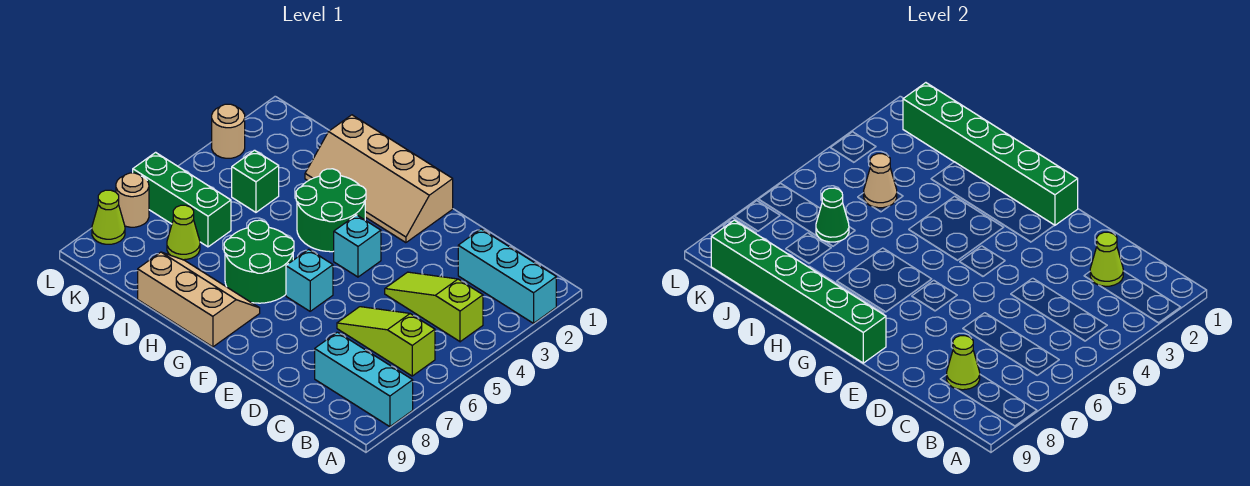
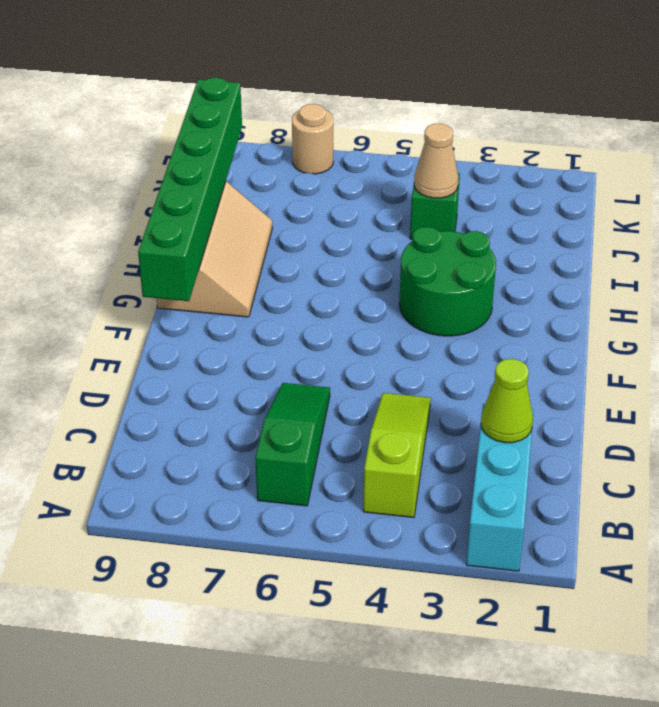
green slope B6:D6 level 1 top B -> lime slope B6:D6 level 1 top B
none -> cyan brick A8:C8 level 1
none -> tan slope F1:I2 level 1 top 1
none -> cyan brick F4 level 1

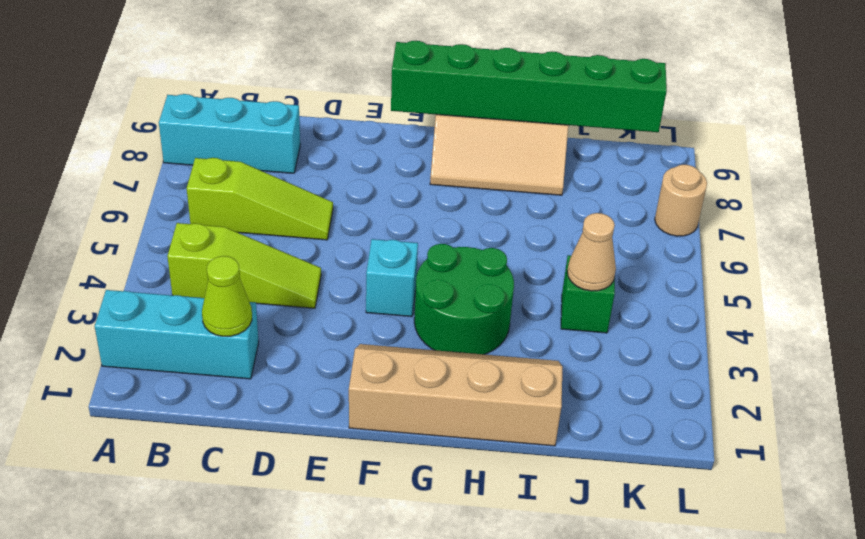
none -> cyan brick F6 level 1
none -> green round brick G6:H7 level 1
none -> green brick J6:L6 level 1

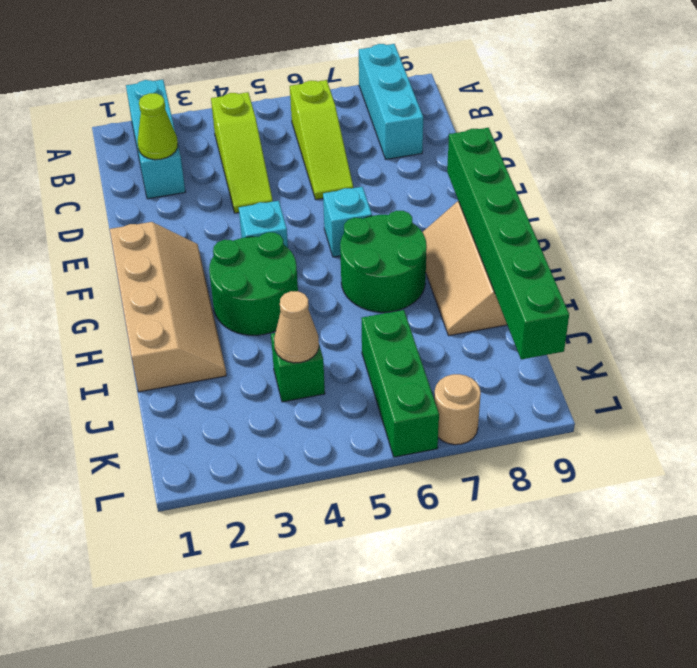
none -> lime cone J7 level 1
none -> tan round brick L3 level 1
none -> lime cone L8 level 1

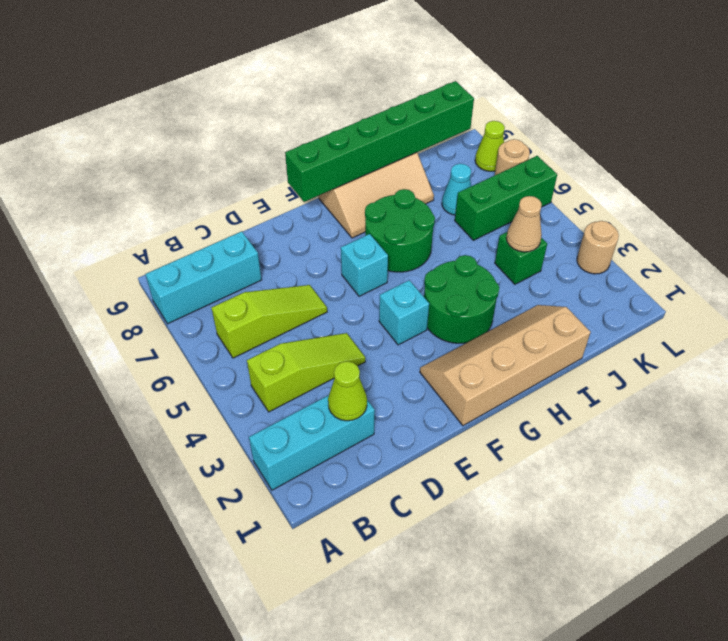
cyan cone J7 level 1 -> lime cone J7 level 1
none -> lime cone C8 level 2
none -> green brick F1:K1 level 2
none -> green cone J6 level 2

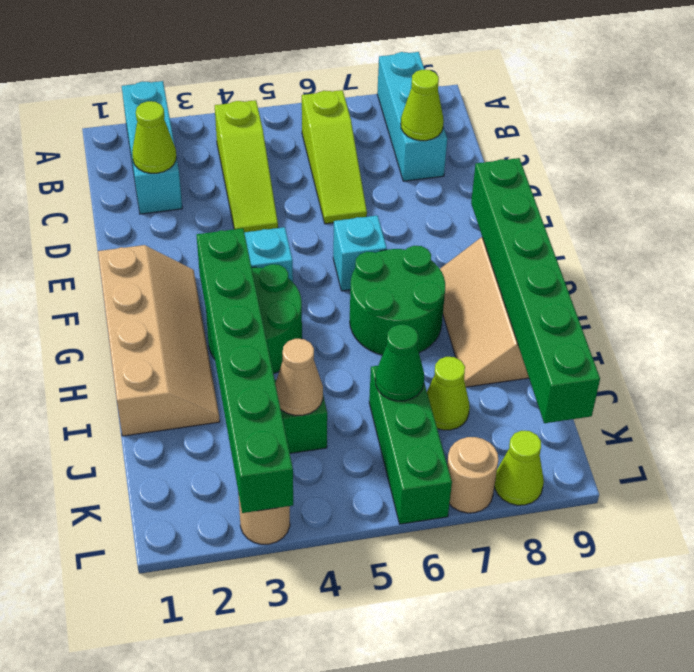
green brick G3:L3 level 2 -> green brick F1:K1 level 2

